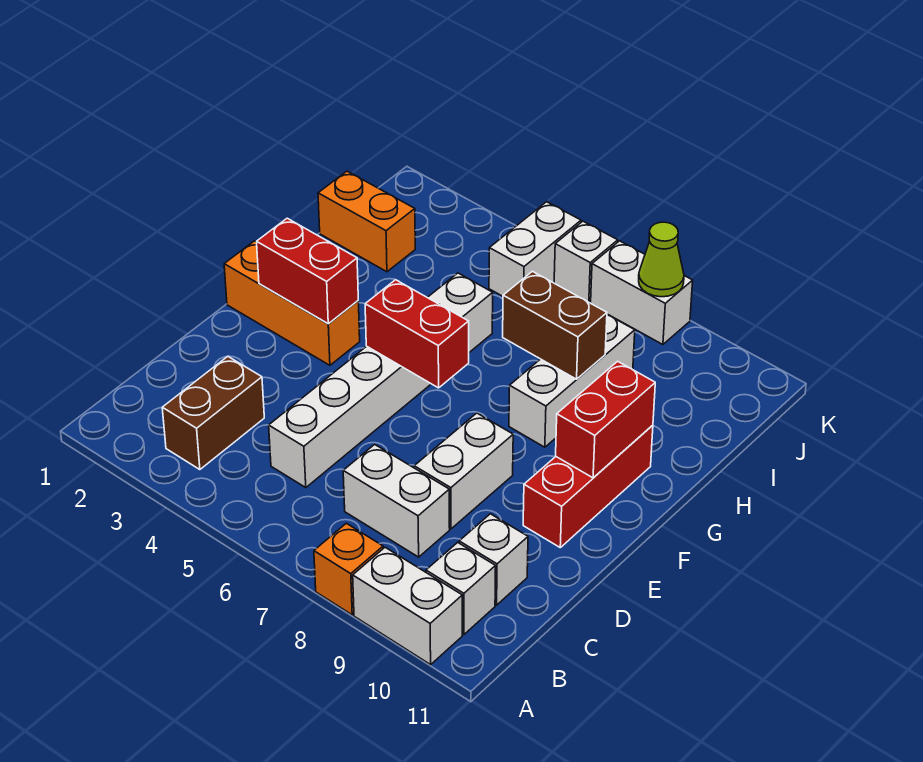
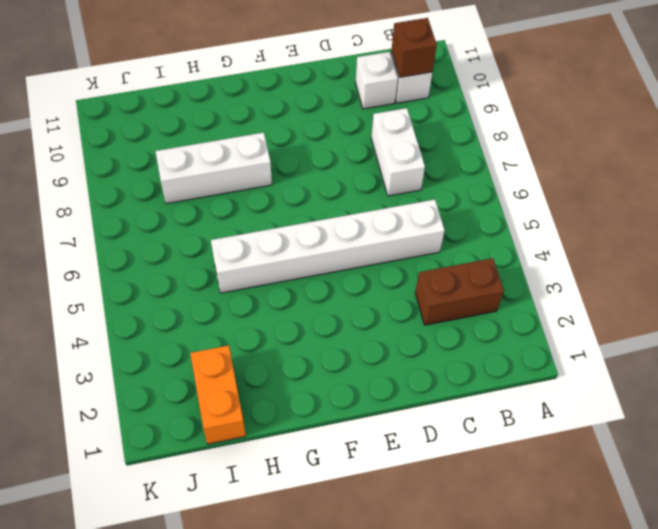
brown brick B10 level 2 -> none
none -> orange brick A8 level 1
none -> white brick A9:A10 level 1
none -> white brick D8:E8 level 1

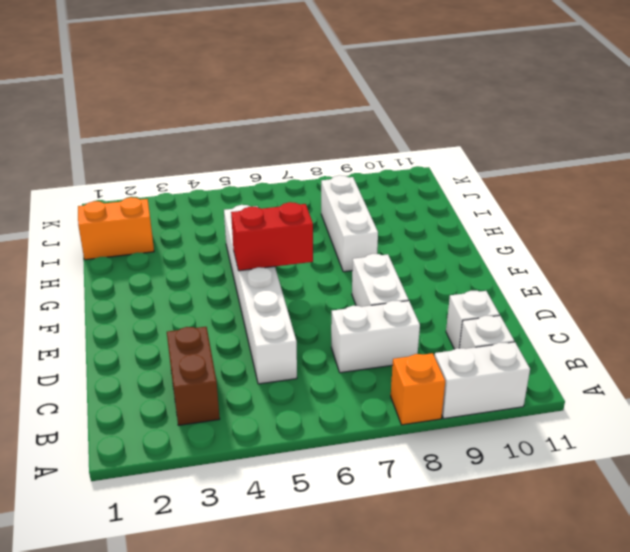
none -> red brick E10:G10 level 1
none -> orange brick F1:F3 level 1
none -> white brick J5:K5 level 1

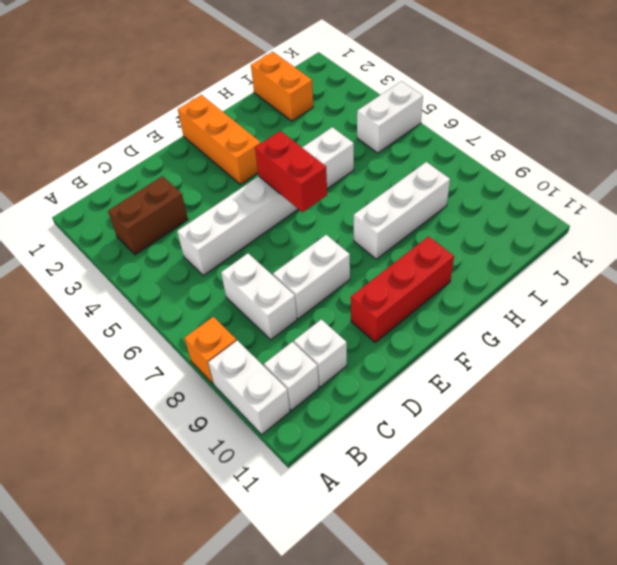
none -> white brick K6 level 1
none -> white brick K7:K8 level 1
none -> red brick F2:F3 level 2

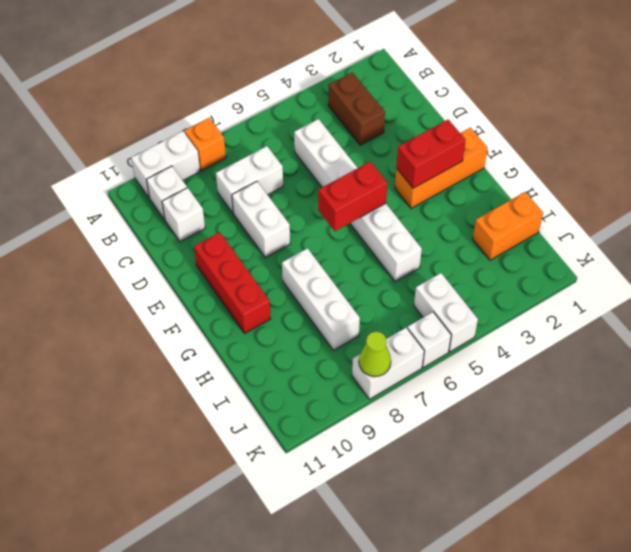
none -> red brick F10:G10 level 2
none -> brown brick H7:H8 level 2

